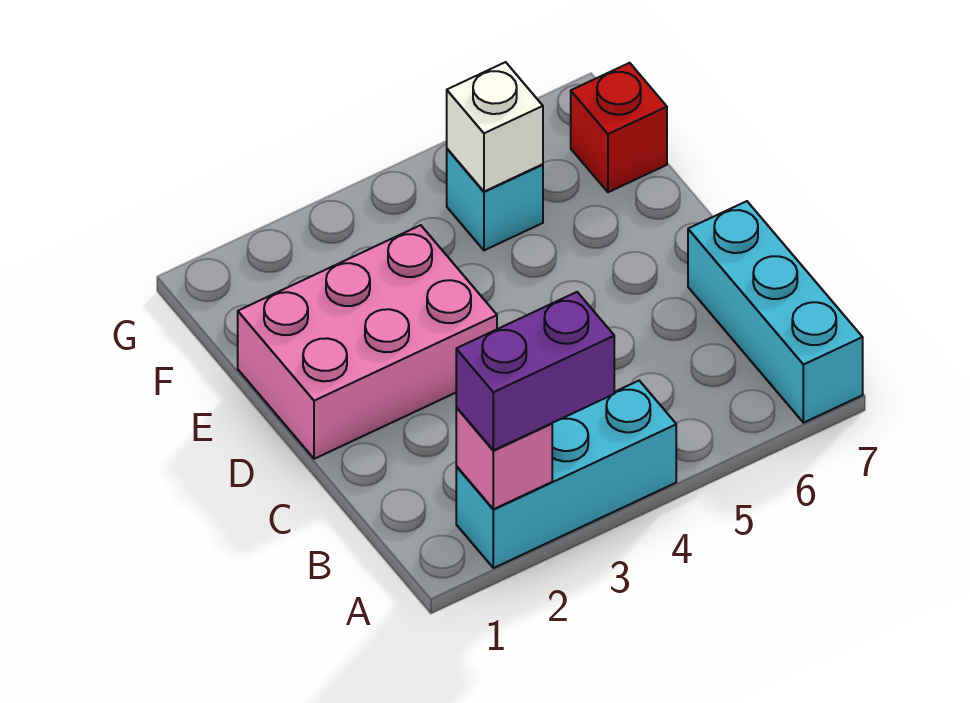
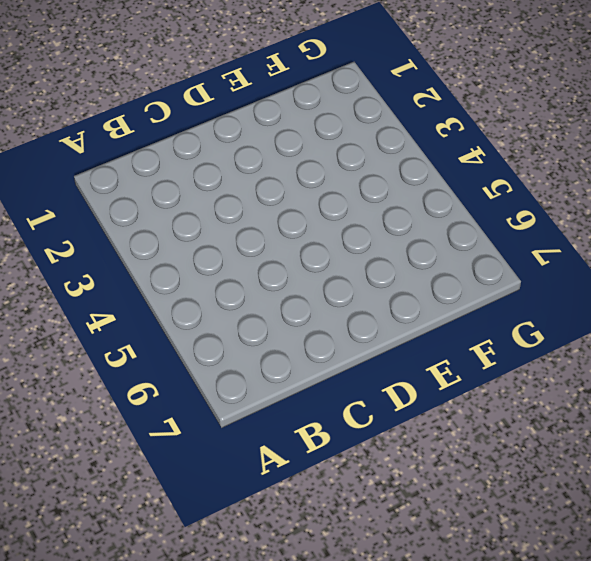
none -> cyan brick A2:A4 level 1
none -> cyan brick A7:C7 level 1

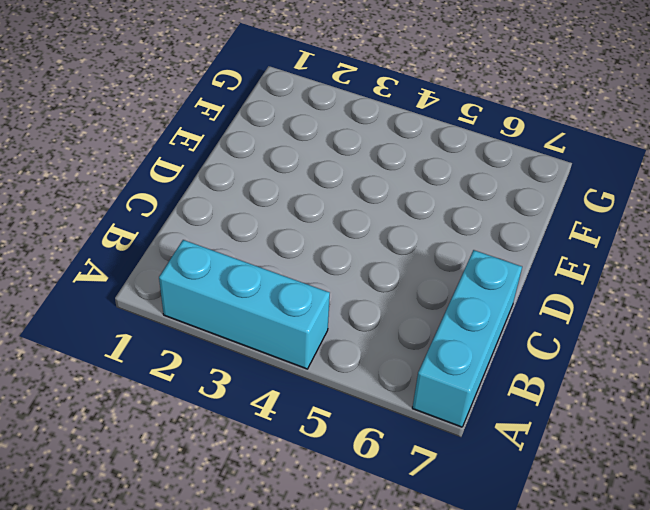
none -> pink brick D1:E3 level 1
none -> cyan brick F5 level 1

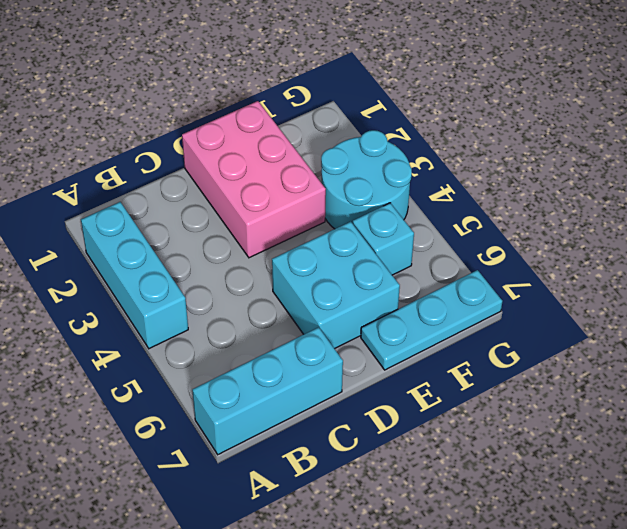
cyan brick D5:E6 level 1 -> none
cyan plate E7:G7 level 1 -> red brick F7 level 1
cyan round brick F3:G4 level 1 -> none
none -> pink brick A2 level 2
none -> white brick F5 level 2

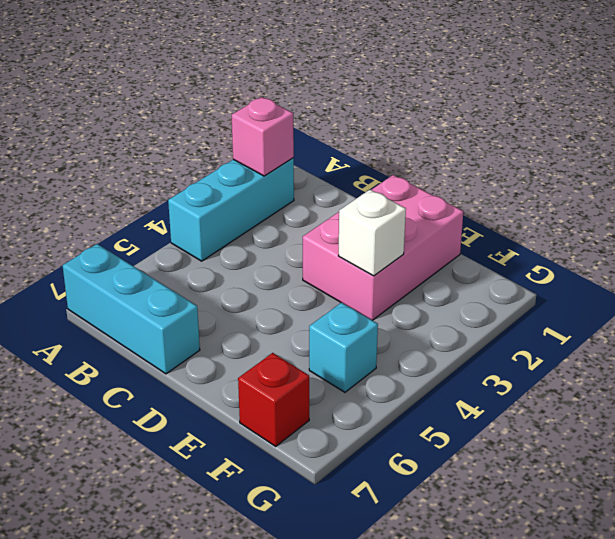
white brick E3 level 2 -> white brick F5 level 2
none -> purple brick A2:A3 level 3

